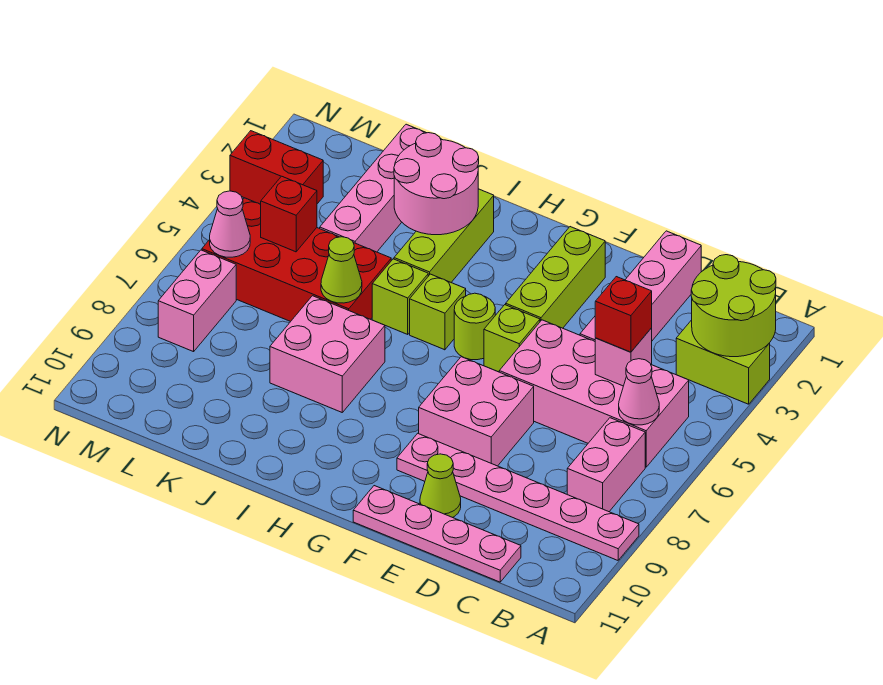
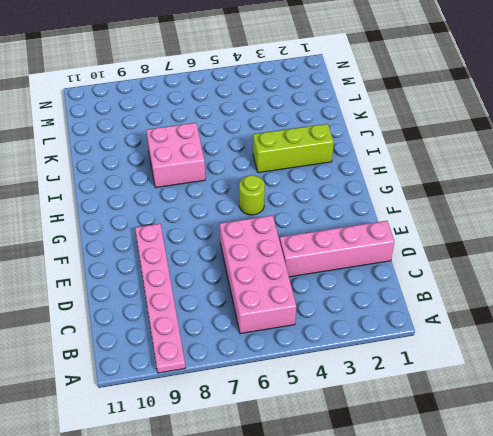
none -> lime brick A3:B3 level 1
none -> pink brick B7:B8 level 1
none -> pink plate C11:F11 level 1

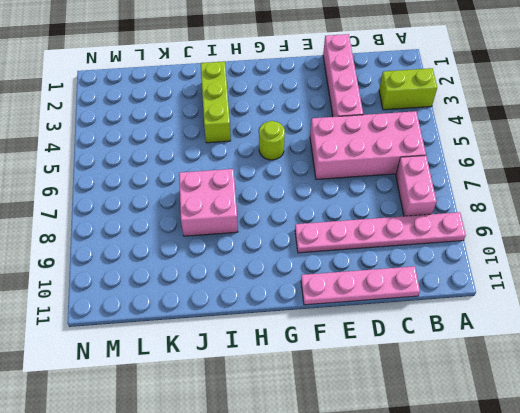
none -> pink brick E7:F8 level 1
none -> lime cone E10 level 1
none -> lime brick F2:F4 level 1

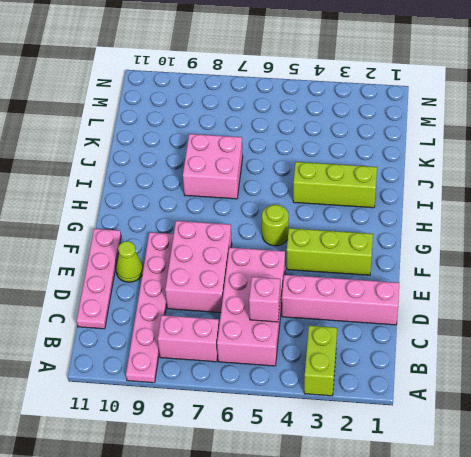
pink brick D7:F8 level 1 -> pink brick E7:F8 level 1
none -> lime brick F5 level 1
none -> lime brick H5 level 1
none -> lime brick I5 level 1

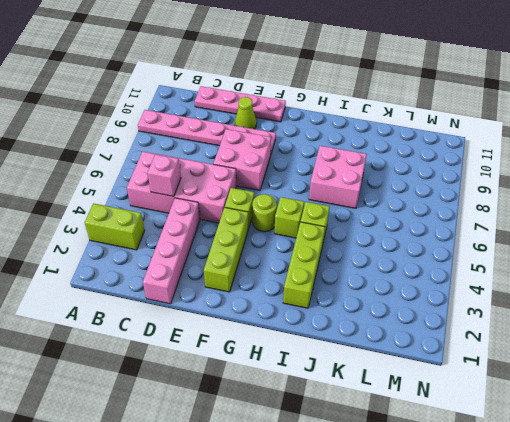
none -> pink brick B7:B8 level 1
none -> red brick J5:M6 level 1
none -> pink brick K1:K4 level 1

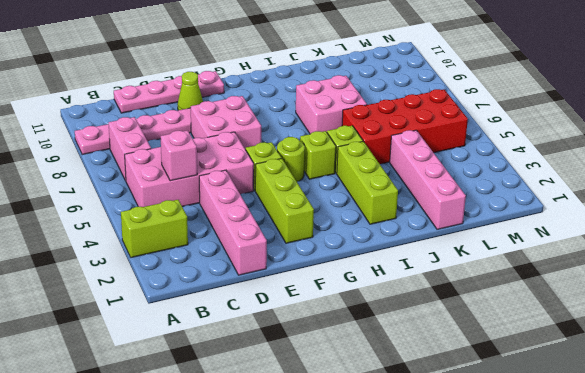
none -> red brick M3:N3 level 1
none -> pink brick M7:M8 level 1
none -> lime round brick A2:B3 level 2

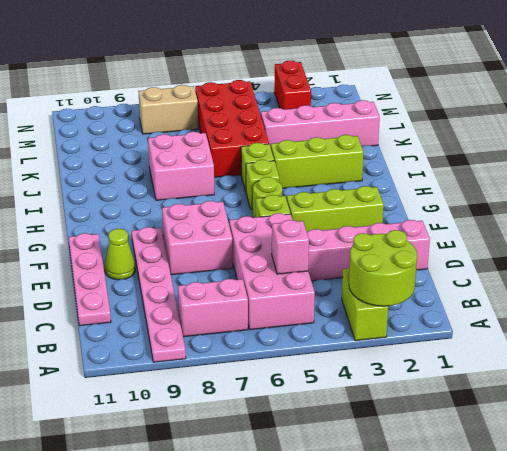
tan brick M7:M8 level 1 -> pink brick M7:M8 level 1
none -> pink cone B6 level 2
none -> pink round brick I2:J3 level 2
none -> lime cone J6 level 2

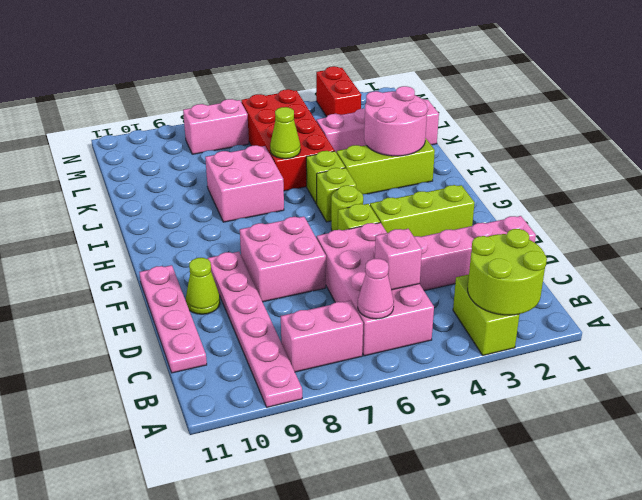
none -> red brick L5 level 2
none -> pink cone M6 level 2
none -> red brick C5 level 3

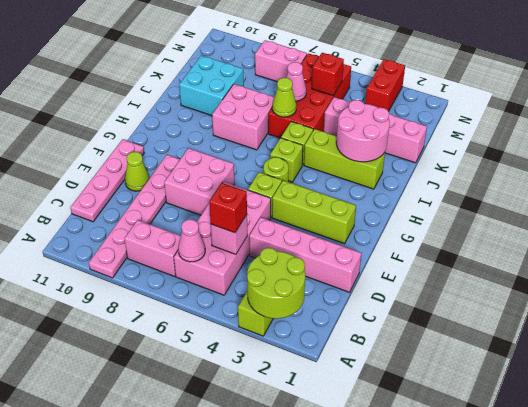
cyan brick J9:K10 level 1 -> none
pink cone K6 level 2 -> pink cone M6 level 2

